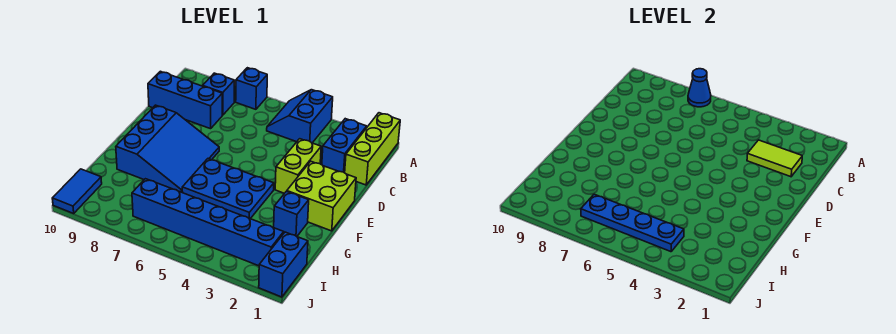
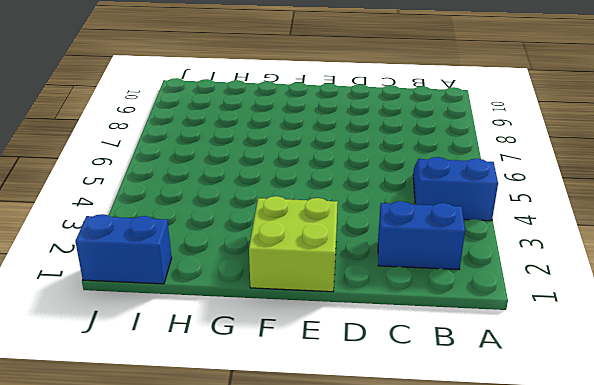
none -> lime brick A1:C1 level 1
none -> blue brick A7 level 1
none -> blue brick B8 level 1

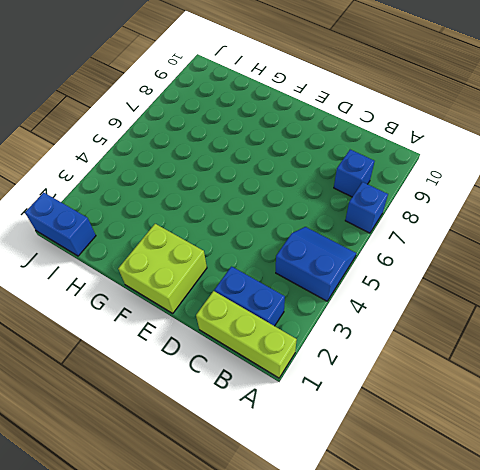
none -> blue brick C8:C10 level 1
none -> lime brick D3:E3 level 1
none -> blue slope E7:G9 level 1 top 9

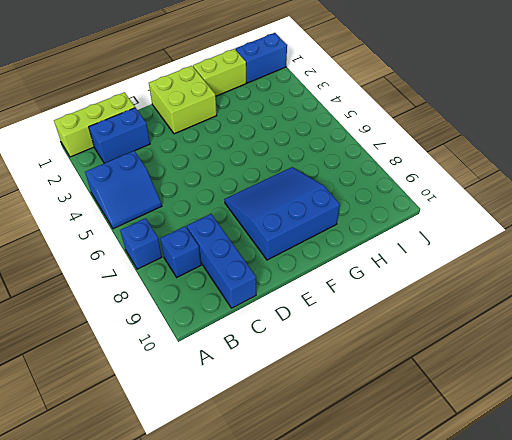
lime brick G1:H1 level 1 -> lime brick D3:E3 level 1
none -> blue plate F4:G6 level 1
none -> blue brick G2 level 1
none -> blue brick I2:I7 level 1

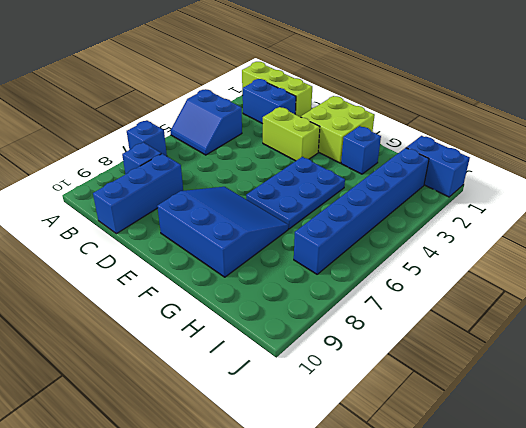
none -> blue tile I10:J10 level 1
none -> blue cone A7 level 2
none -> lime tile C2:C3 level 2

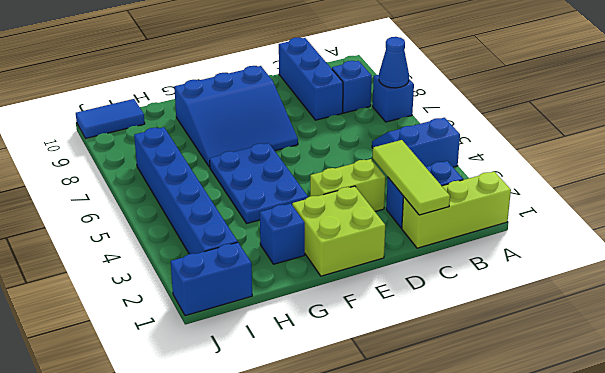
lime tile C1:C3 level 2 -> lime tile C2:C3 level 2
none -> blue plate I4:I7 level 2

